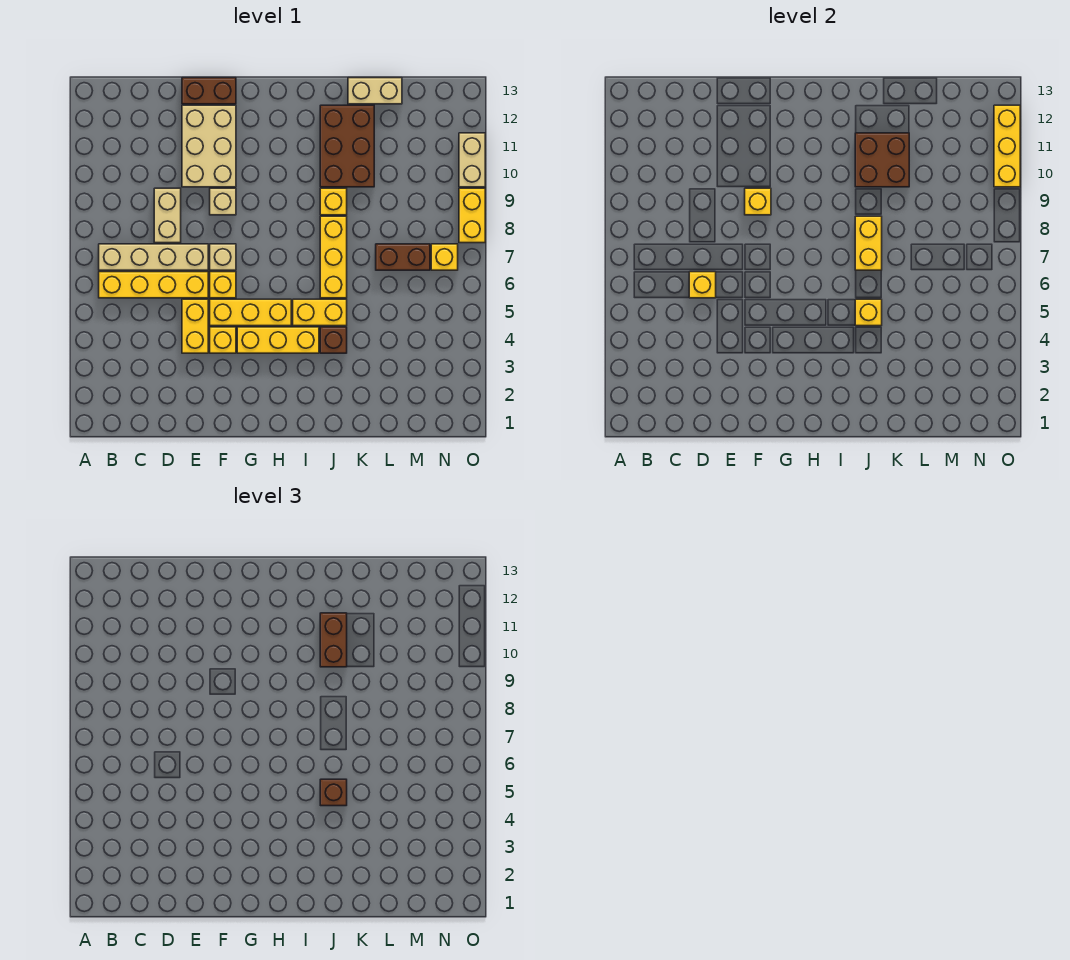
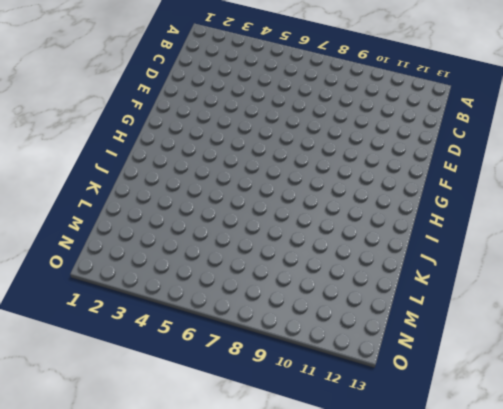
none -> yellow brick B6:E6 level 1
none -> tan brick B7:E7 level 1
none -> tan brick D8:D9 level 1
none -> yellow brick E4:E5 level 1

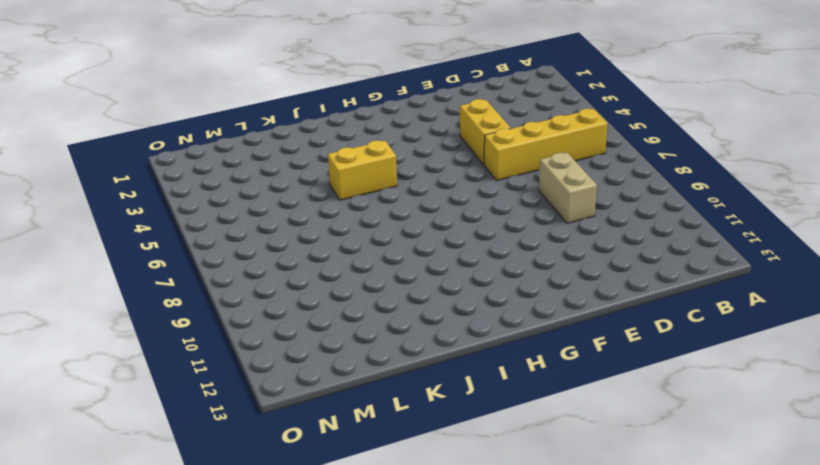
none -> tan brick B7:E7 level 1
none -> tan brick E10:F12 level 1
none -> brown brick E13:F13 level 1
none -> yellow brick F4 level 1

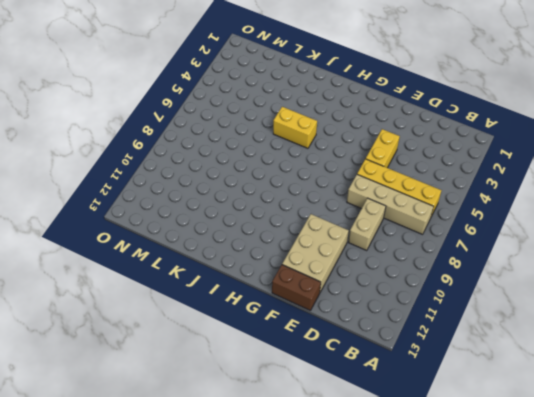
none -> yellow brick F4 level 1
none -> yellow brick F5:H5 level 1
none -> yellow brick F6 level 1
none -> tan brick F7 level 1

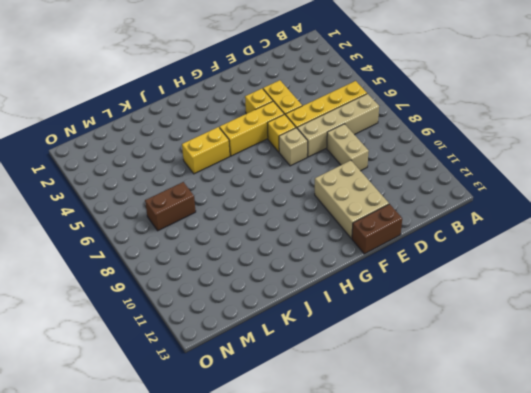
none -> tan brick F9 level 1
none -> yellow brick G4:I4 level 1
none -> brown brick J4 level 1
none -> yellow brick J6:J8 level 1

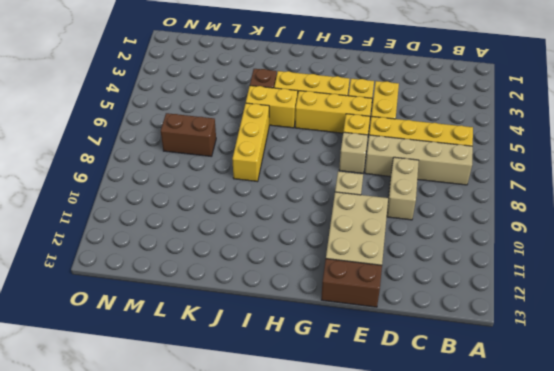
none -> yellow brick J9 level 1
none -> brown brick J10:K12 level 1
none -> tan brick K13:L13 level 1
none -> yellow brick N7 level 1

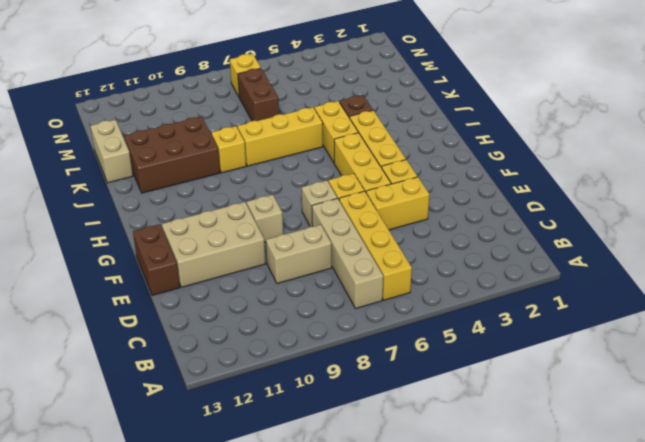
none -> yellow brick O8:O9 level 1
none -> tan brick O10:O11 level 1
none -> yellow brick D6 level 2
none -> yellow brick F9 level 2

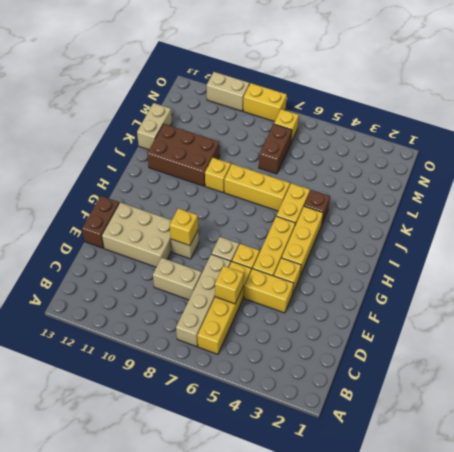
none -> yellow brick J5 level 2
none -> yellow brick J7:J8 level 2
none -> brown brick J10:K11 level 2
none -> yellow brick O10:O12 level 2

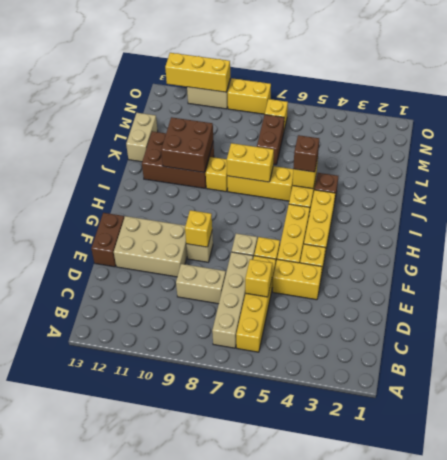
none -> brown brick J10:J11 level 3

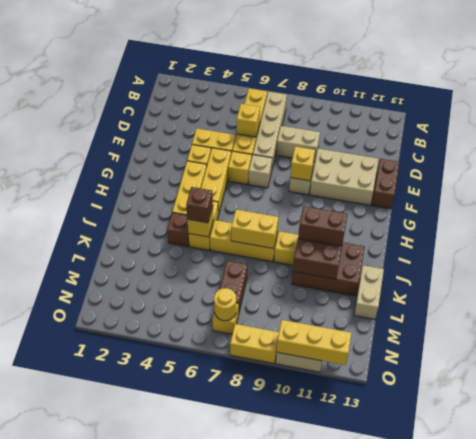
yellow round brick N7 level 2 -> none

